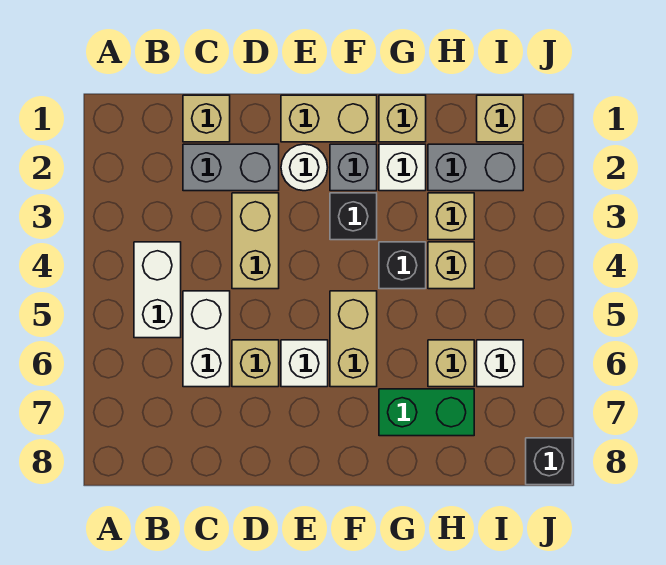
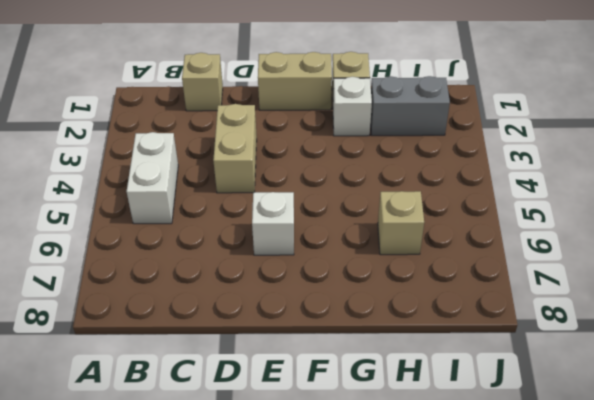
none -> grey brick C2:D2 level 1
none -> white brick C5:C6 level 1
none -> tan brick D6 level 1

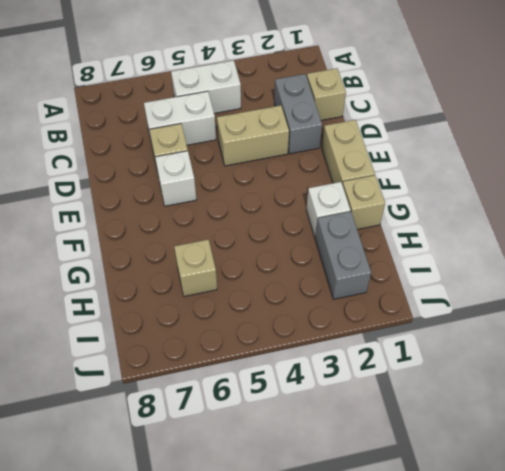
none -> white round brick E2 level 1
none -> grey brick F2 level 1
none -> black brick F3 level 1

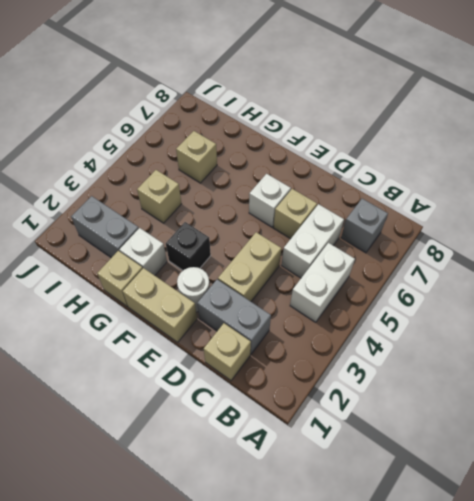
grey brick B7 level 1 -> grey brick F2 level 1
none -> tan brick F5:F6 level 1
none -> black brick G4 level 1
none -> green brick G7:H7 level 1

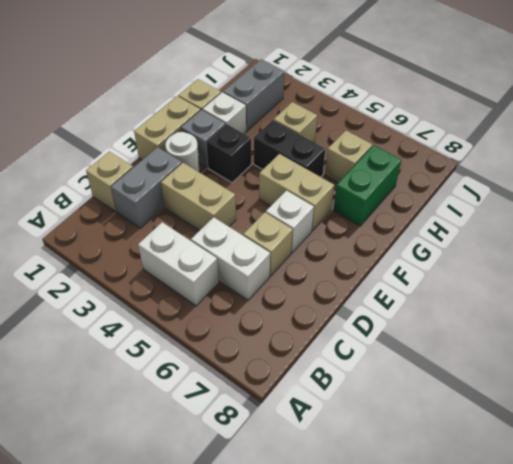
black brick G4:G5 level 1 -> black brick G4 level 1
none -> tan brick H3 level 1
none -> tan brick I1 level 1
none -> white brick I6 level 1

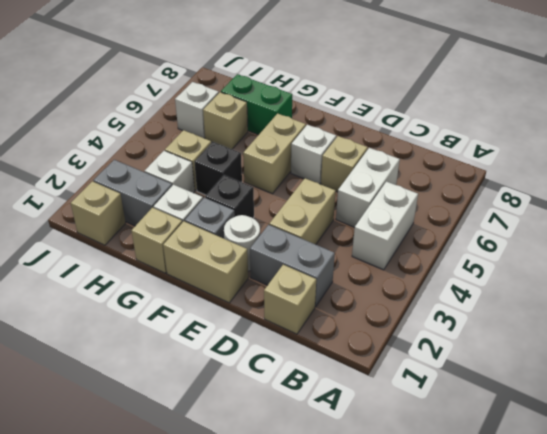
white brick H3 level 1 -> tan brick H3 level 1
none -> black brick J8 level 1

